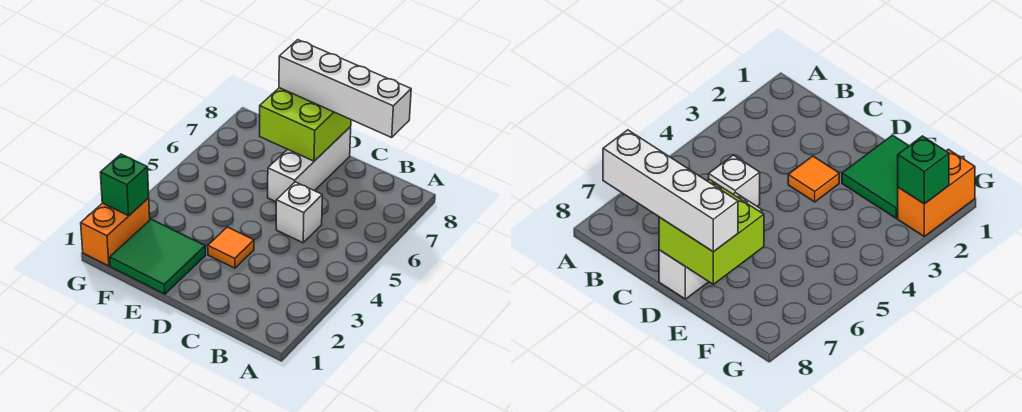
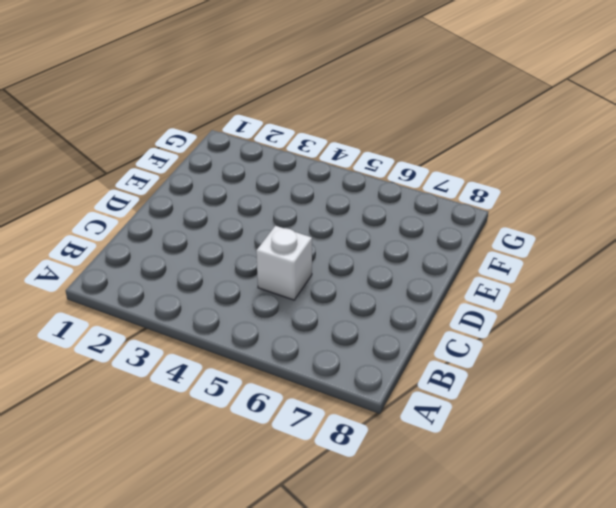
none -> orange tile D3 level 1
none -> white brick D6:D8 level 1

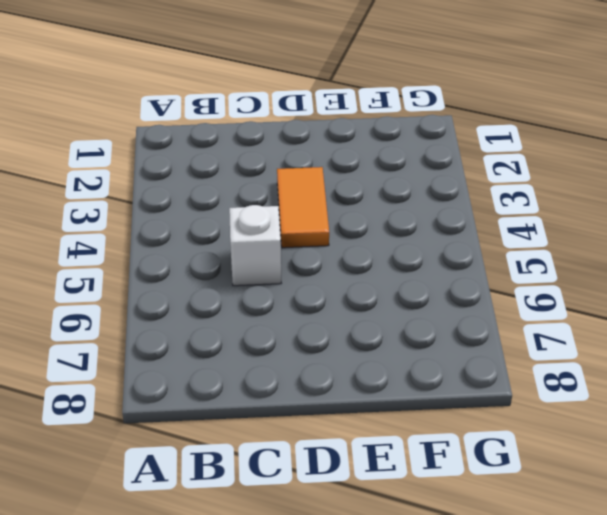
orange tile D3:D4 level 1 -> orange tile D3 level 1
none -> white brick D6:D8 level 1
none -> green tile E1:F2 level 1

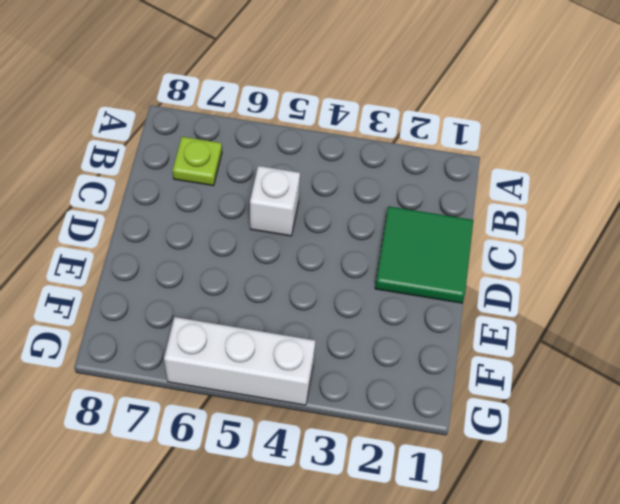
lime plate B7 level 1 -> none
green tile C1:D2 level 1 -> green tile E1:F2 level 1
white brick G4:G6 level 1 -> white brick D6:D8 level 1
none -> orange tile D3 level 1
none -> orange brick G1:G2 level 1

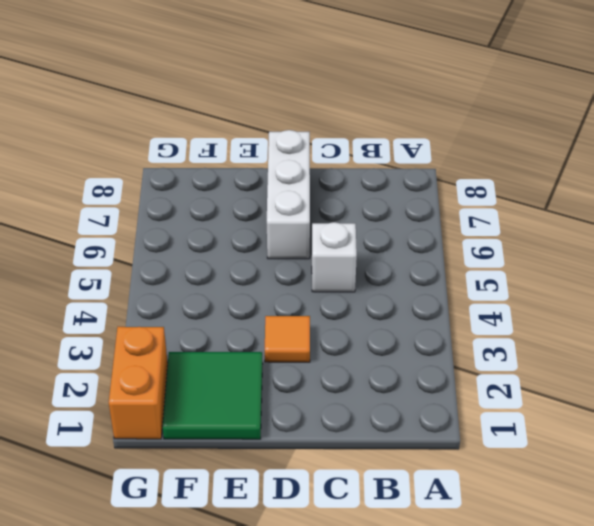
none -> lime brick D7:E8 level 2
none -> green brick G2 level 2

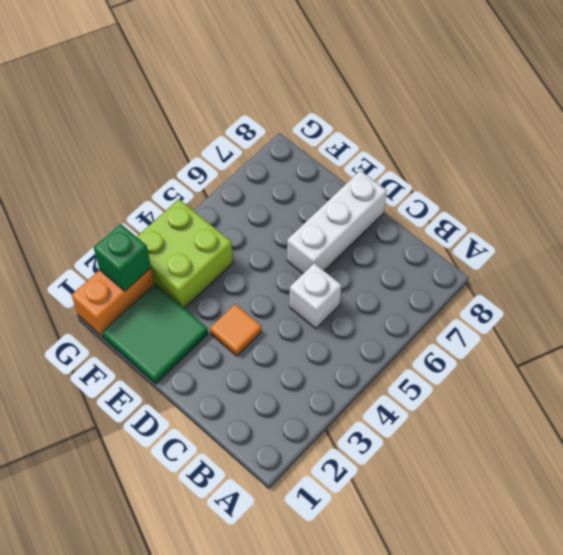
lime brick F3:G4 level 1 -> lime brick D7:E8 level 2
none -> white brick B8:E8 level 3

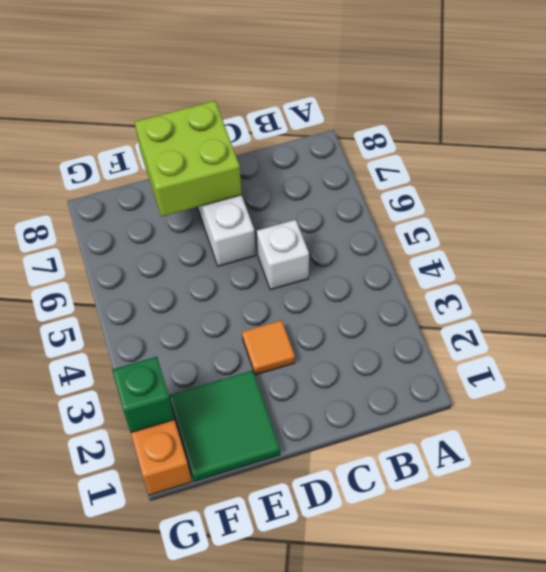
none -> white brick B8:E8 level 3

